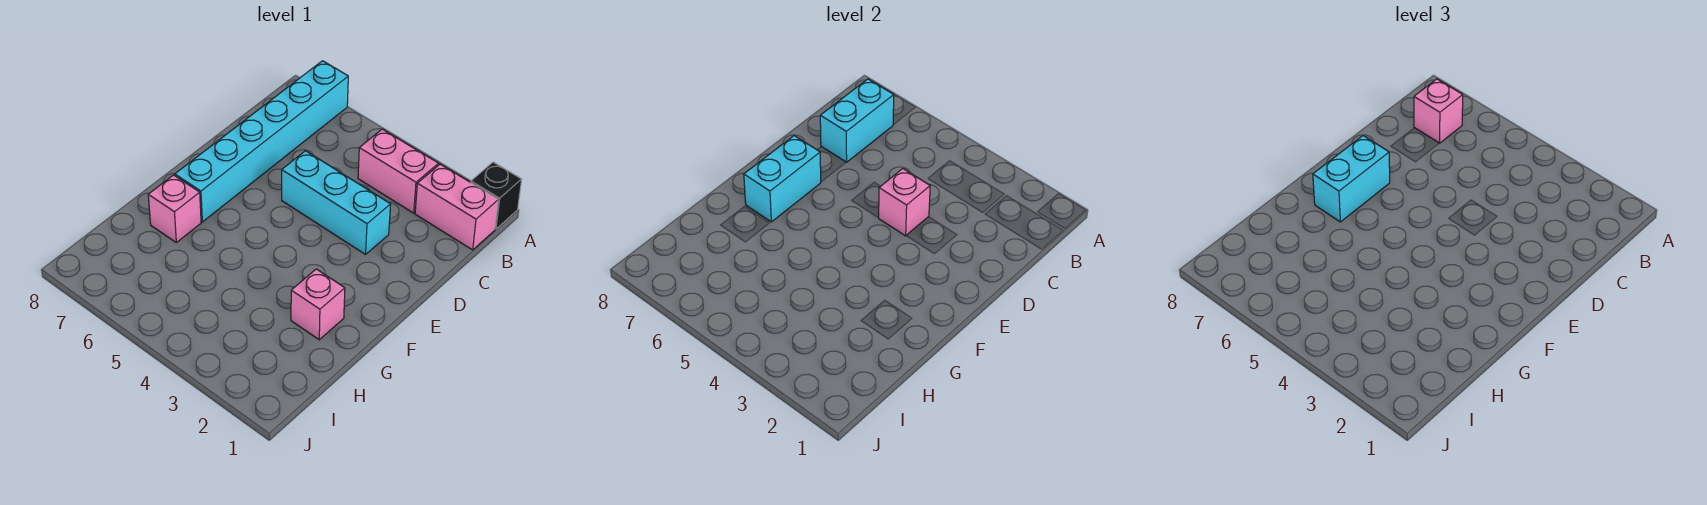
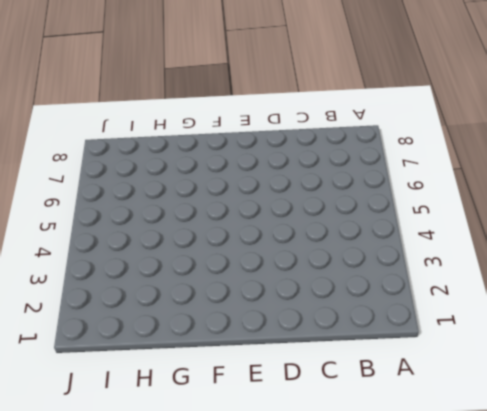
none -> black brick A1 level 1
none -> cyan brick A7:F7 level 1
none -> pink brick B1:B2 level 1

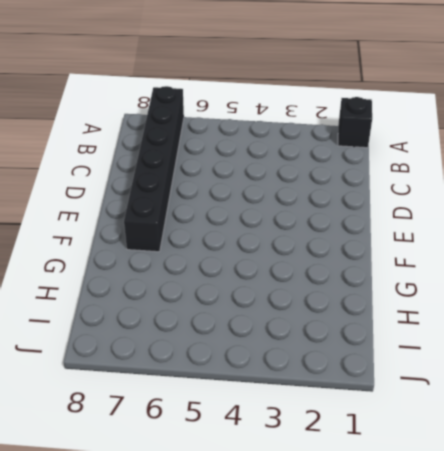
black brick A7:F7 level 1 -> cyan brick A7:F7 level 1
none -> pink brick B1:B2 level 1
none -> pink brick B3:B4 level 1
none -> cyan brick D3:D5 level 1

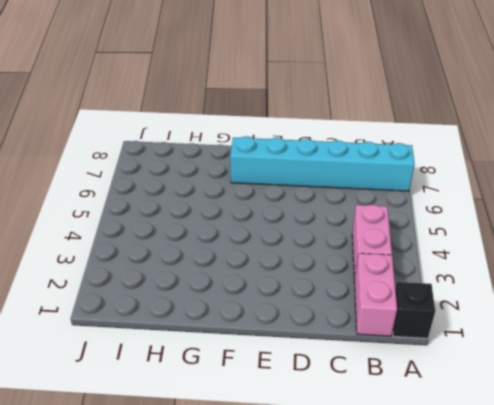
none -> cyan brick D3:D5 level 1
none -> pink brick G2 level 1
none -> pink brick G7 level 1

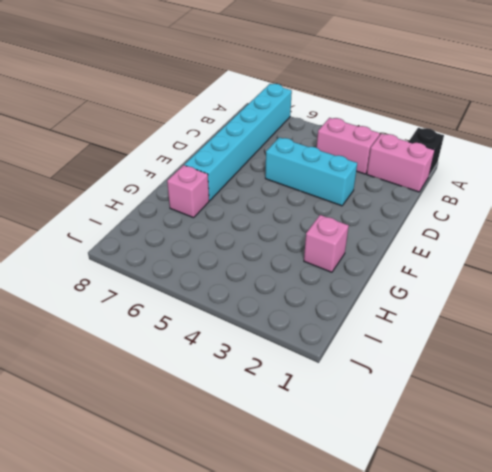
none -> cyan brick B7:C7 level 2
none -> pink brick D4 level 2
none -> cyan brick E7:F7 level 2

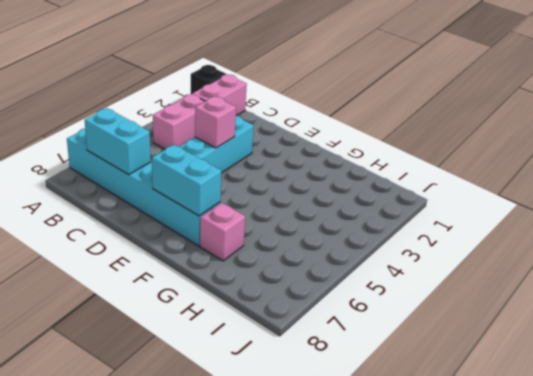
none -> pink brick G2 level 1
none -> pink brick B7 level 3
none -> cyan brick E7:F7 level 3

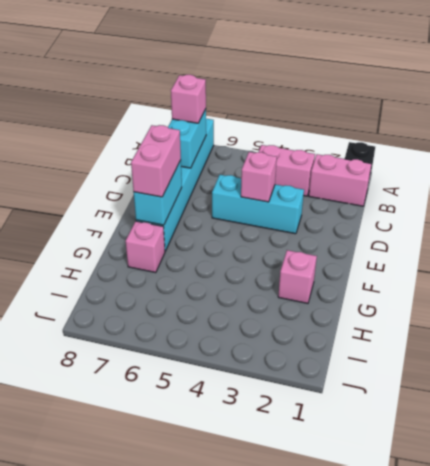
pink brick E7:F7 level 3 -> cyan brick E7:F7 level 3

